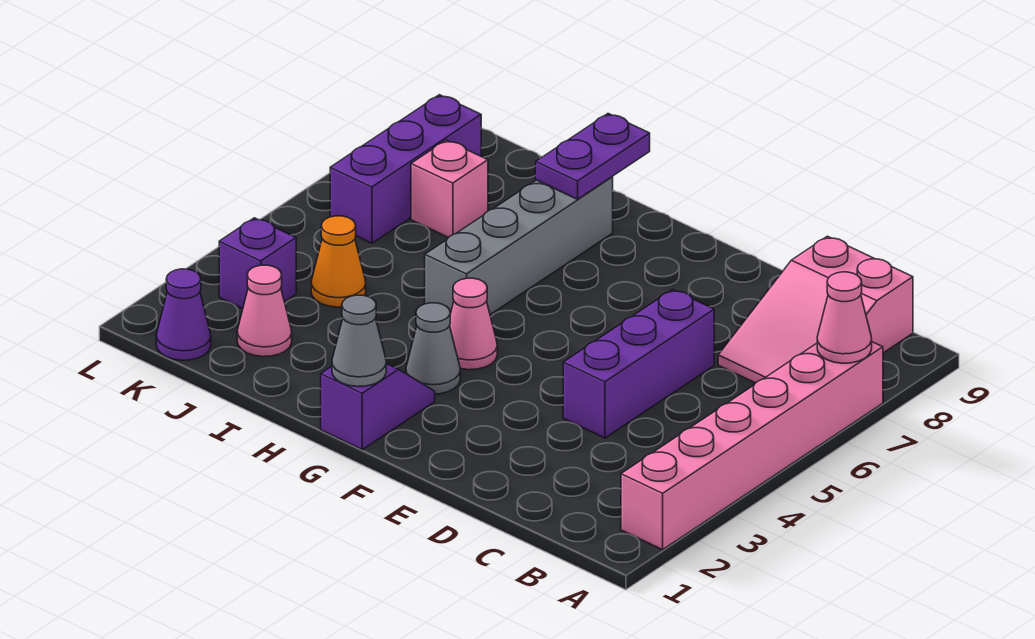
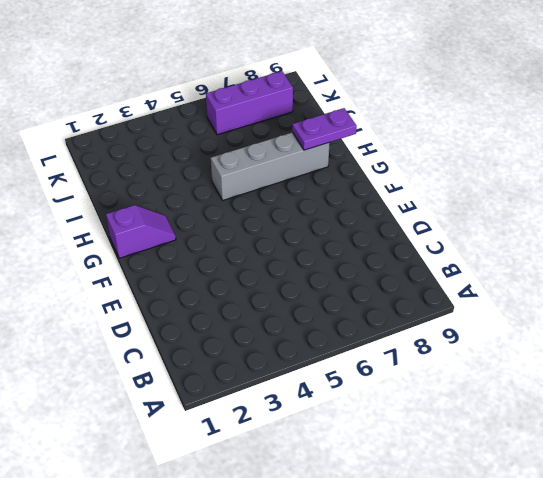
none -> pink brick A2:A7 level 1
none -> pink slope B7:C9 level 1 top 9
none -> purple brick D4:D6 level 1

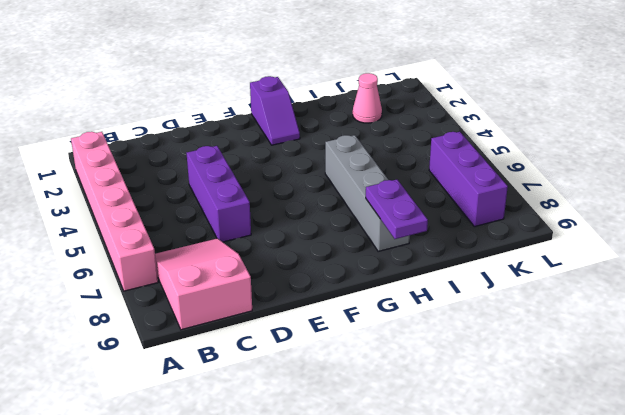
none -> grey cone G3 level 1
none -> pink cone G4 level 1
none -> orange cone J4 level 1

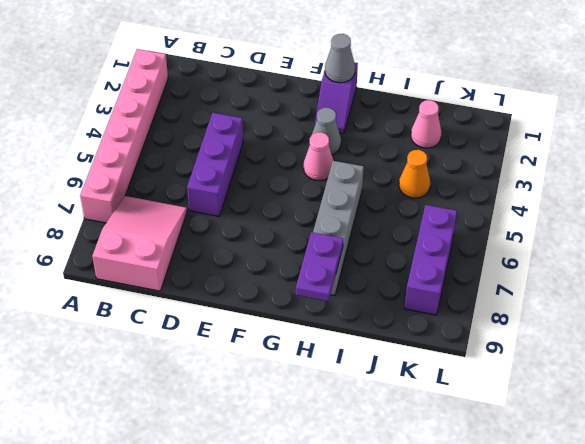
none -> pink brick J7 level 1
none -> purple cone K1 level 1
none -> purple brick K3 level 1

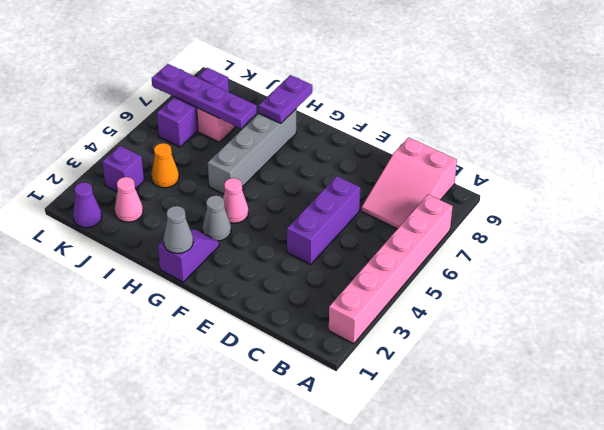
purple plate I7:L7 level 2 -> none
none -> pink cone A7 level 2

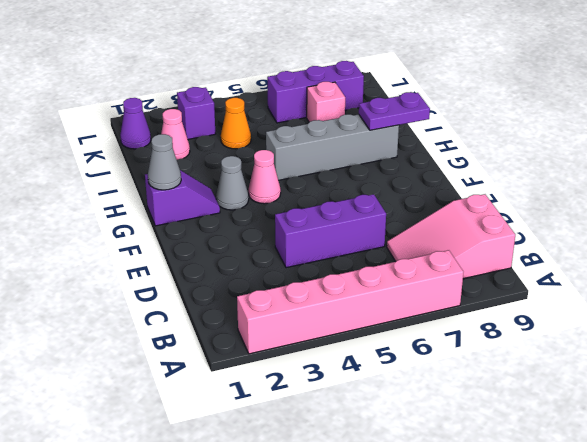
none -> pink cone A7 level 2

